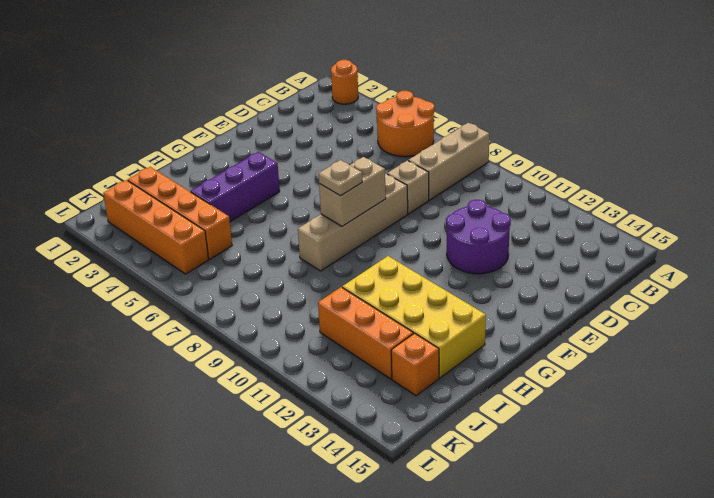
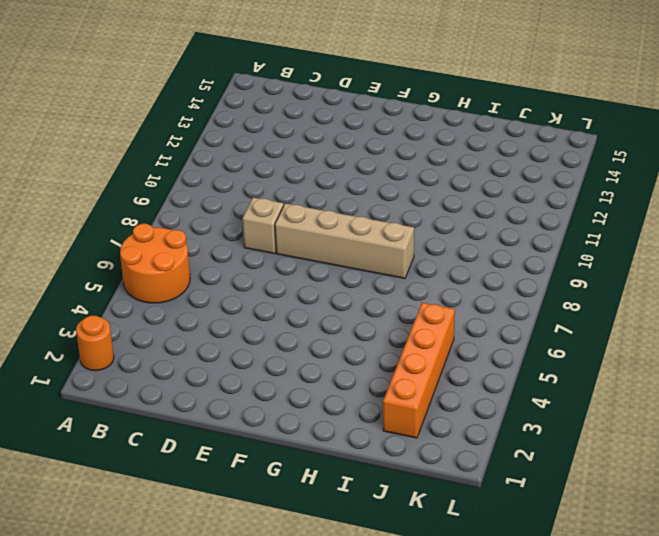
none -> tan brick A8:C8 level 1
none -> purple round brick D11:E12 level 1
none -> purple brick G4:I4 level 1

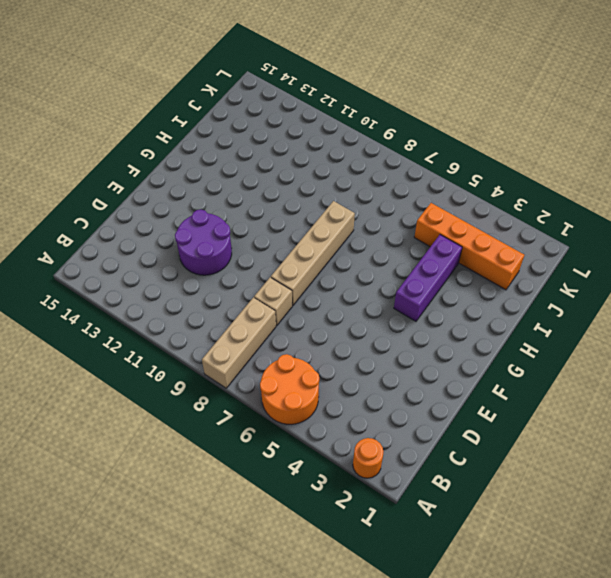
none -> yellow brick H11:I14 level 1
none -> orange brick J11:J13 level 1
none -> orange brick J14 level 1

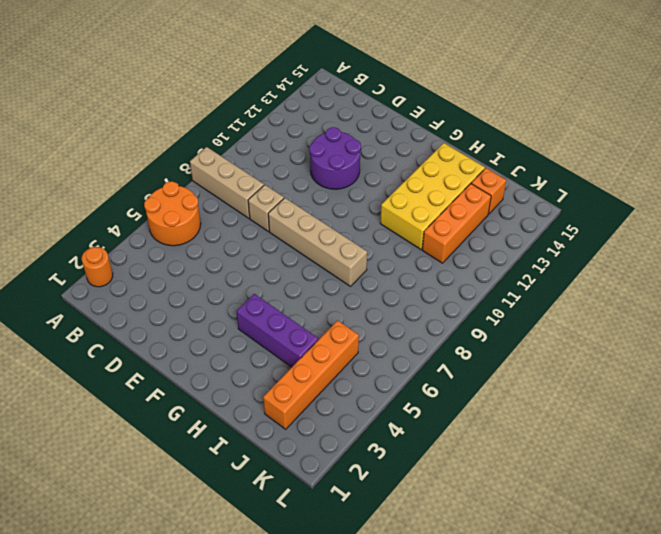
none -> orange brick K2:K5 level 1
none -> tan brick F8:G8 level 2
none -> tan plate G8 level 3

